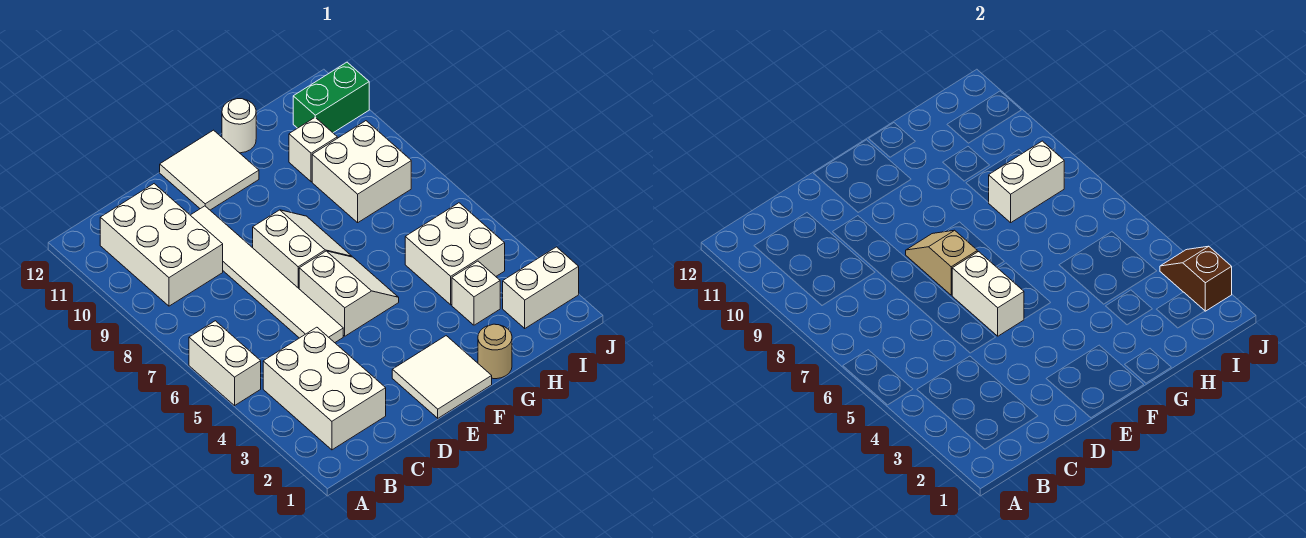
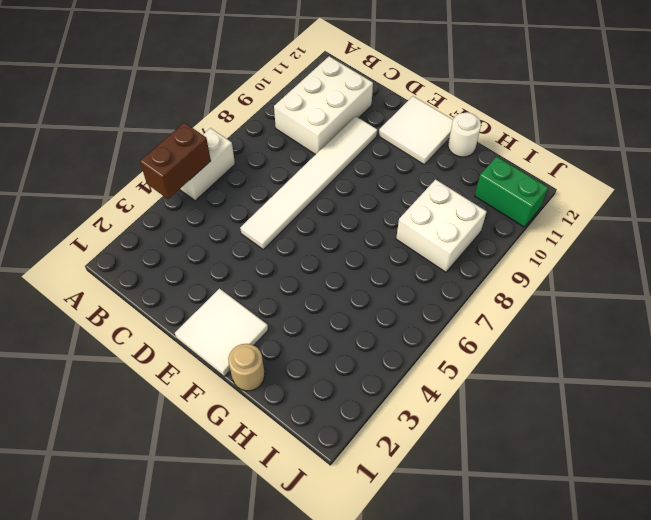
brown brick A4:A5 level 2 -> none
none -> white brick B2:C4 level 1
none -> white slope E5:F6 level 1 top E
none -> white slope E7:F8 level 1 top E

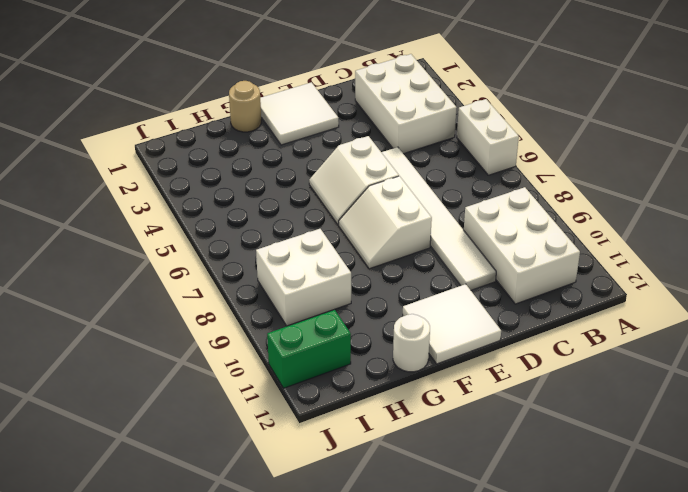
none -> white brick H3 level 1
none -> white brick H4:I5 level 1
none -> white brick H10 level 1

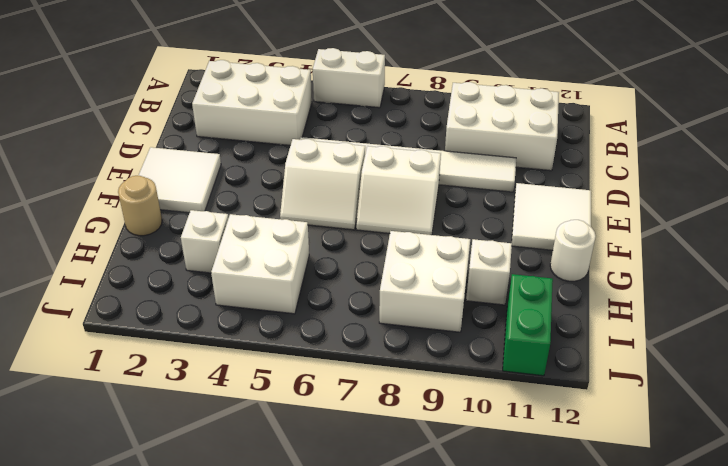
none -> white brick I2:J2 level 1
none -> white brick E5:E6 level 2
none -> tan slope E7:E8 level 2 top 7

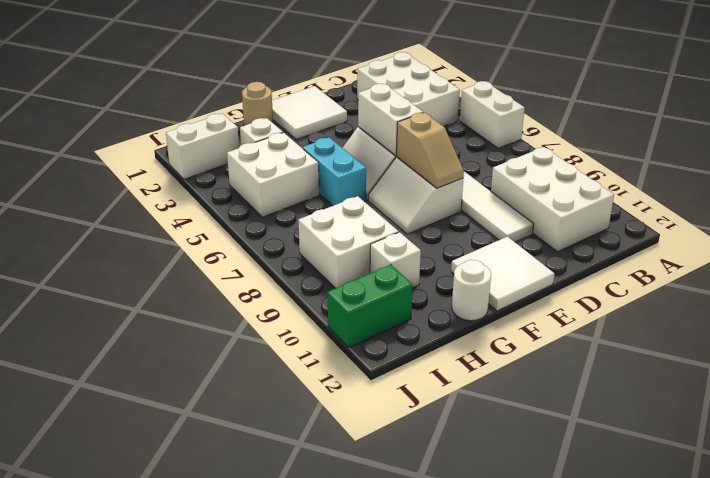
cyan brick G5:G6 level 1 -> none
none -> white brick H8:I8 level 2
none -> brown slope J2:J3 level 2 top 2

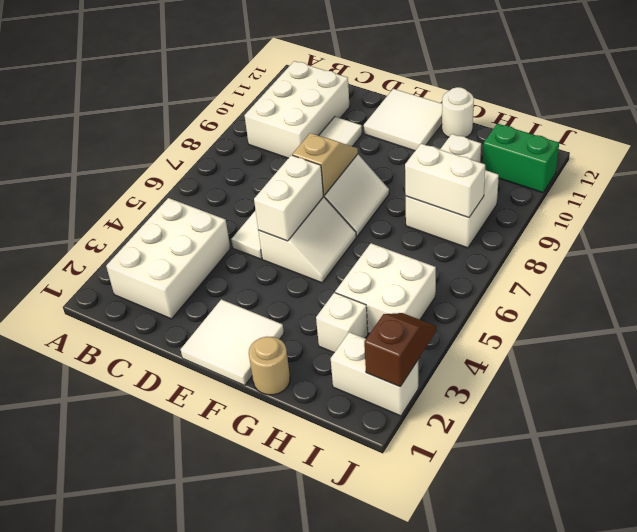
none -> white brick A5:A6 level 1

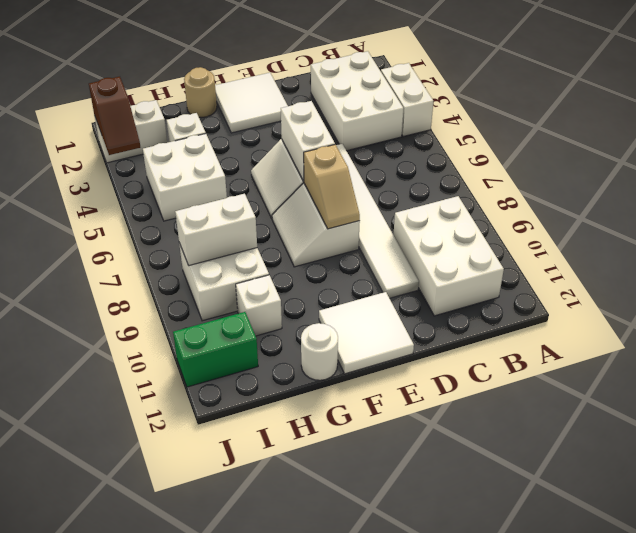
white brick A3:A4 level 1 -> white brick A5:A6 level 1

